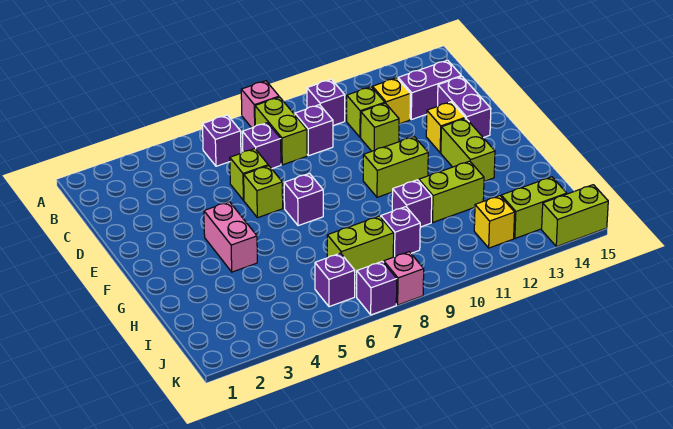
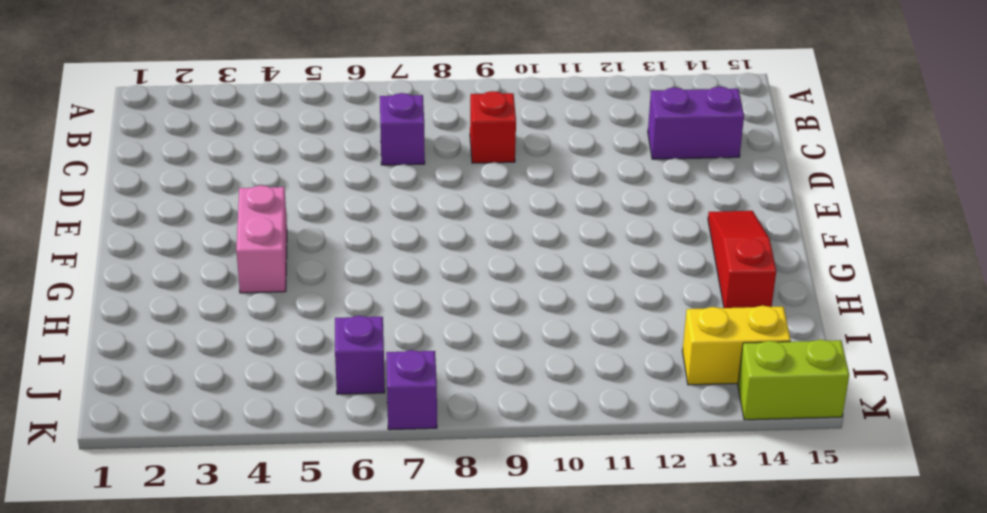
red brick C9 level 1 -> purple brick C9 level 1
red slope F14:H14 level 1 top H -> none
yellow brick J13:J14 level 1 -> lime brick J13:J14 level 1
none -> pink brick A8 level 1
none -> purple brick B6 level 1
none -> lime brick B8:C8 level 1

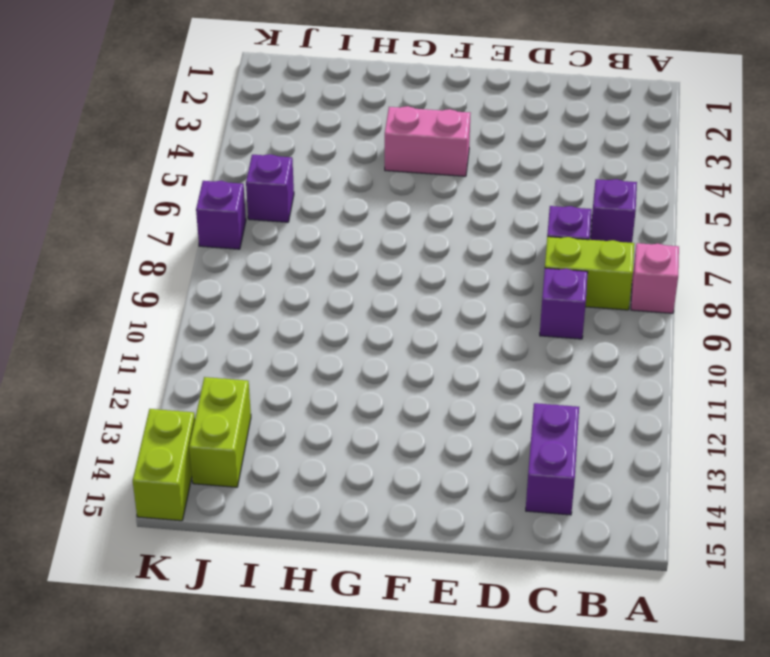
none -> purple brick B10 level 1
none -> lime brick C11 level 1
none -> yellow brick C12 level 1

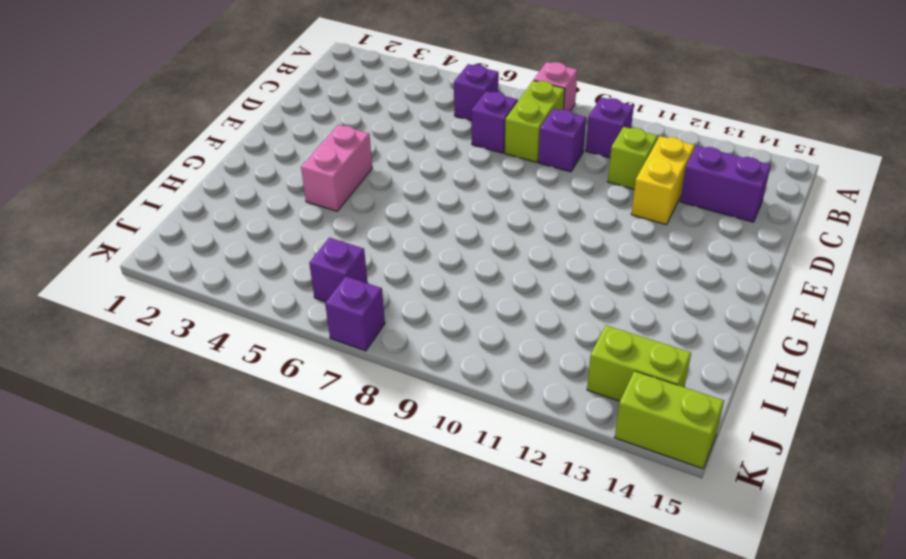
yellow brick C12:D12 level 1 -> yellow brick C12 level 1
none -> lime brick D6 level 1
none -> lime brick D11 level 1
none -> purple brick D14:E14 level 1

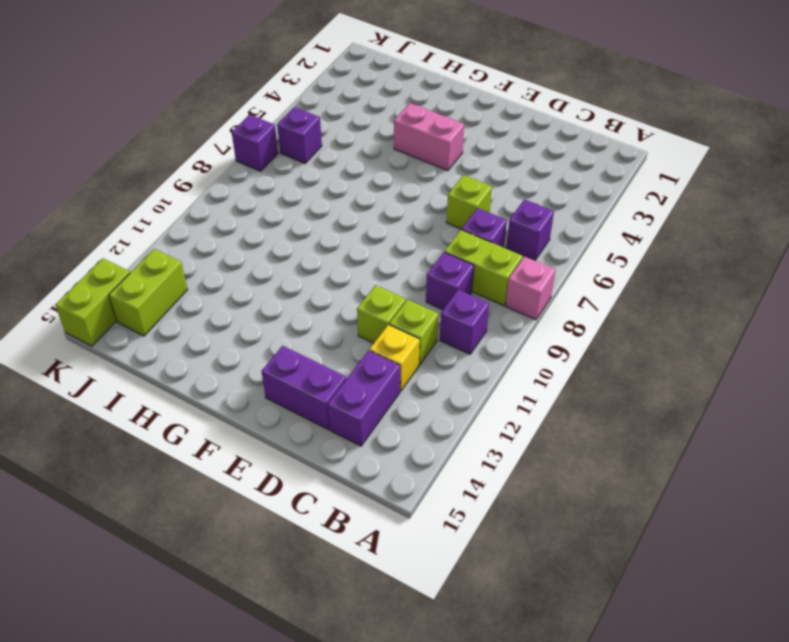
none -> lime brick E6 level 1
none -> yellow brick E13 level 1
none -> purple brick F7 level 1

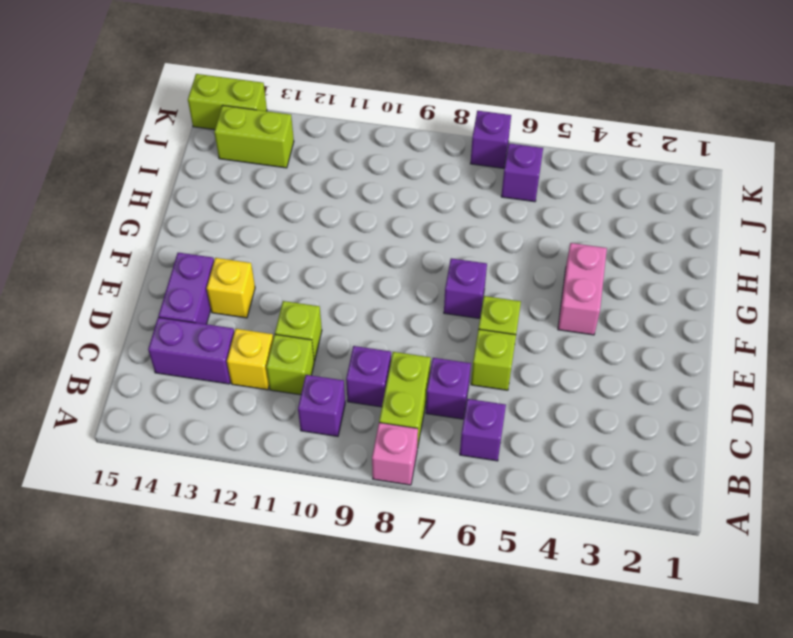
none -> lime brick F10:F11 level 1
none -> lime brick F13:G13 level 1
none -> purple brick H10 level 1

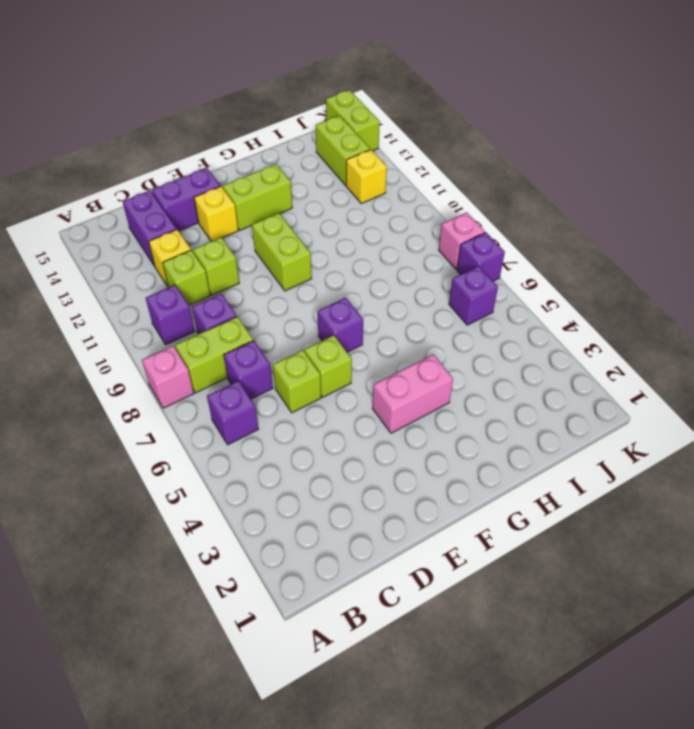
none -> purple brick H10 level 1
none -> lime brick H11:H12 level 1
none -> lime brick I7:I8 level 1

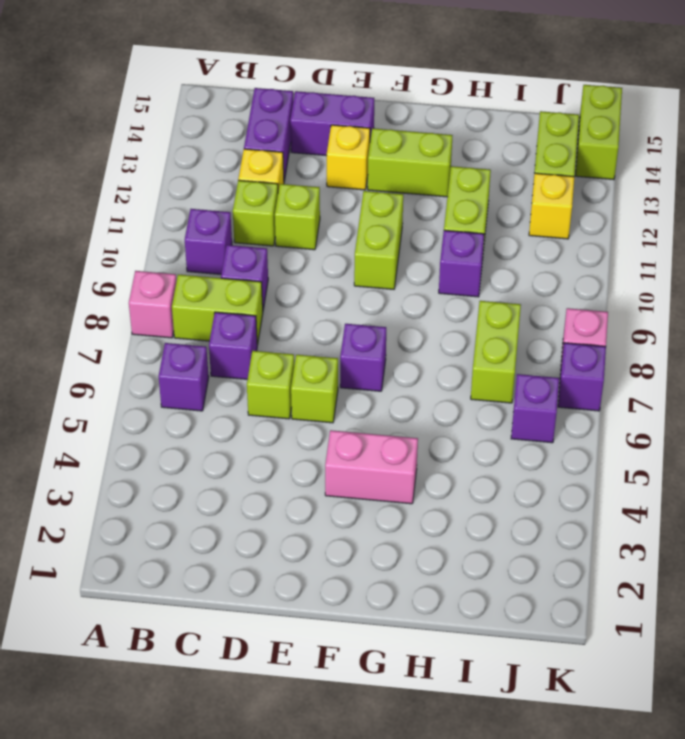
none -> purple brick I9 level 1

